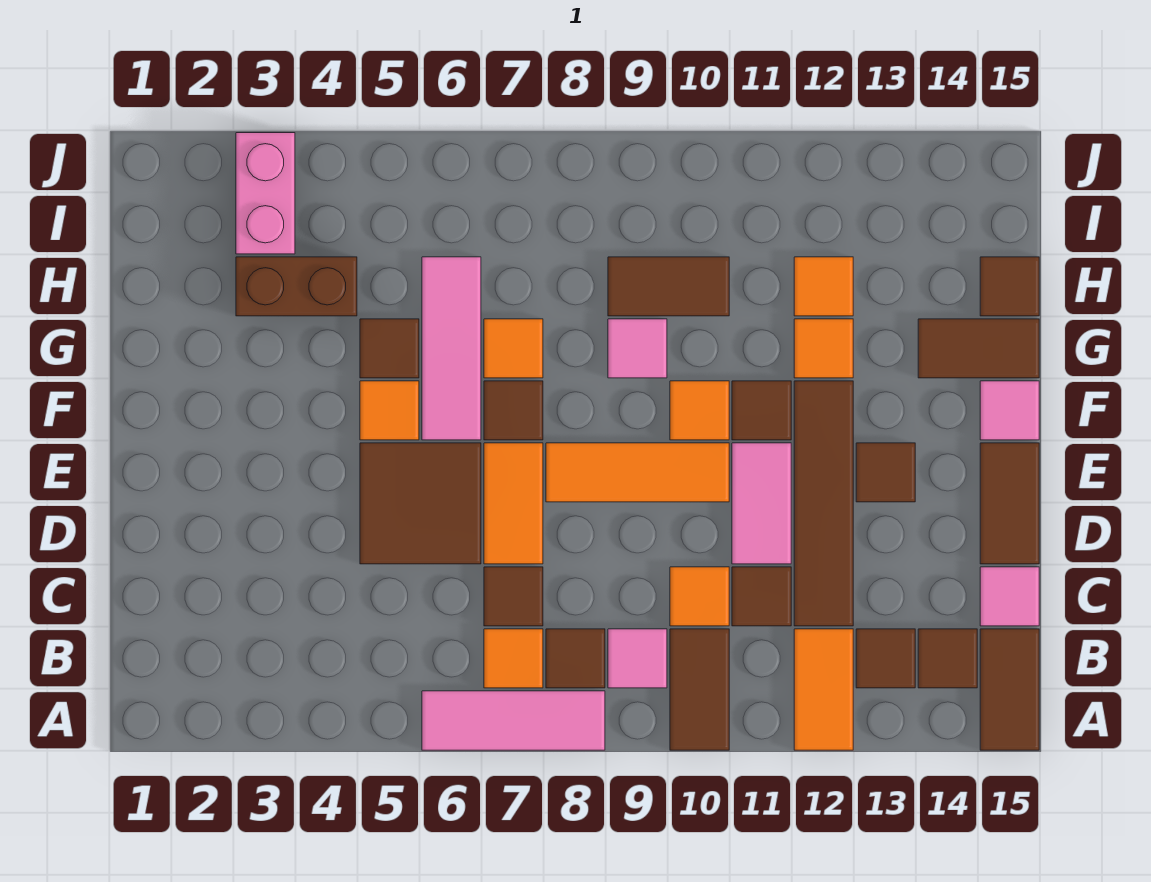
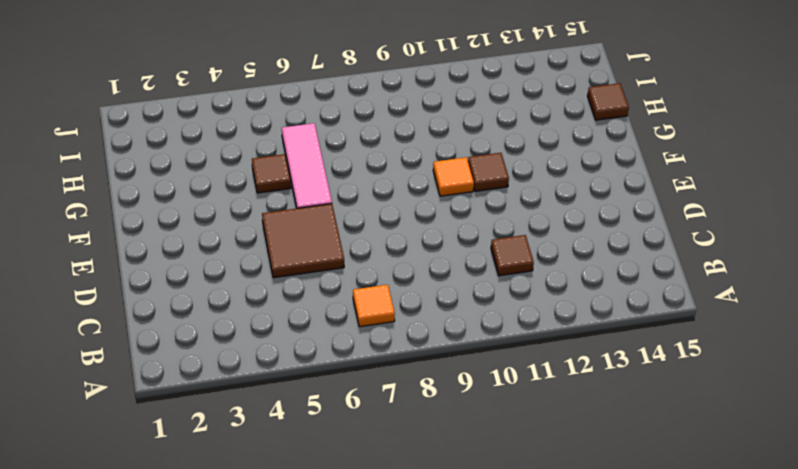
none -> pink tile A6:A8 level 1
none -> brown tile A10:B10 level 1
none -> orange tile A12:B12 level 1
none -> brown tile A15:B15 level 1

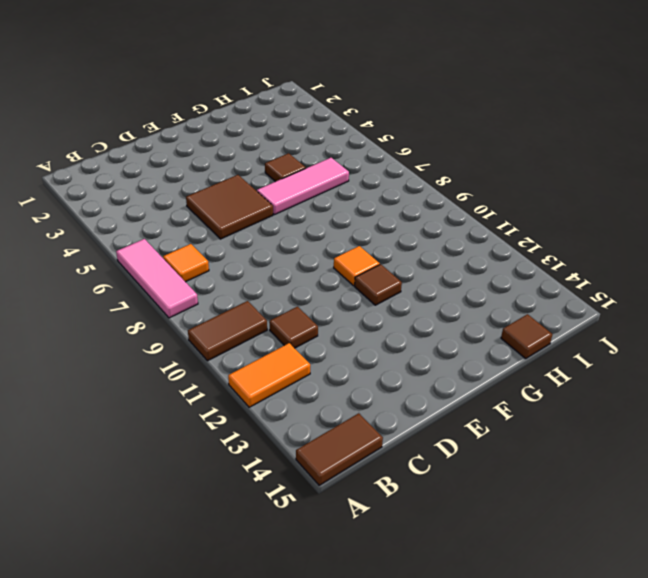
none -> brown tile B8 level 1
none -> pink tile B9 level 1
none -> brown tile B13 level 1
none -> brown tile B14 level 1

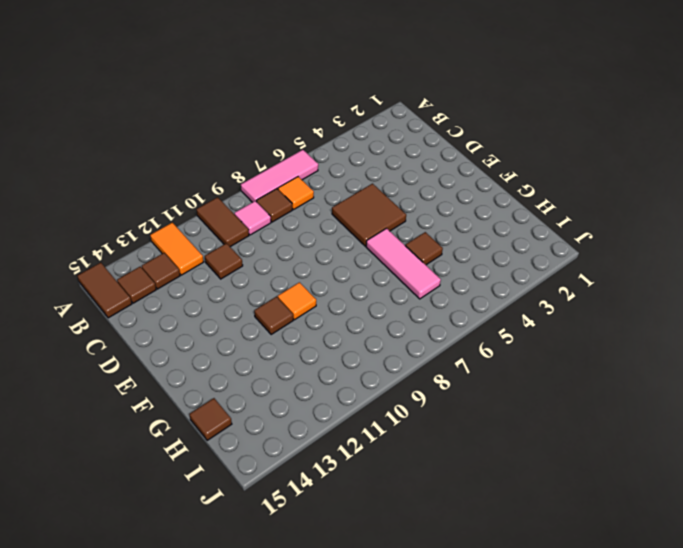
none -> brown tile C7 level 1
none -> orange tile C10 level 1
none -> brown tile C12:F12 level 1
none -> pink tile C15 level 1

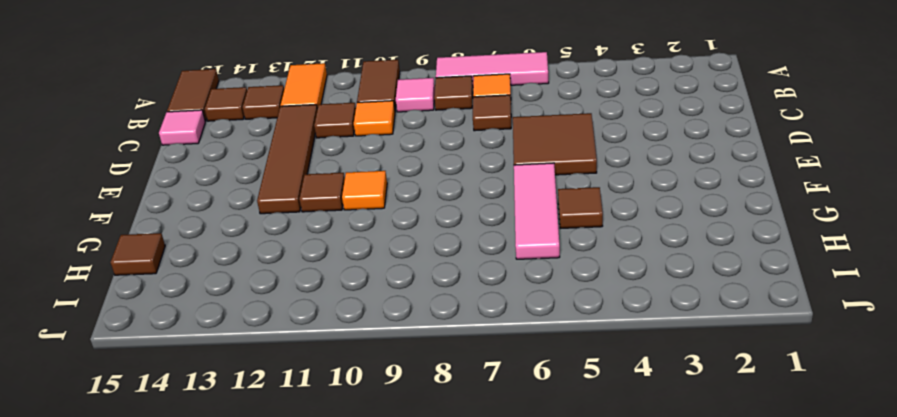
none -> orange tile D7:E7 level 1
none -> pink tile D11:E11 level 1
none -> brown tile D15:E15 level 1
none -> orange tile E8:E10 level 1

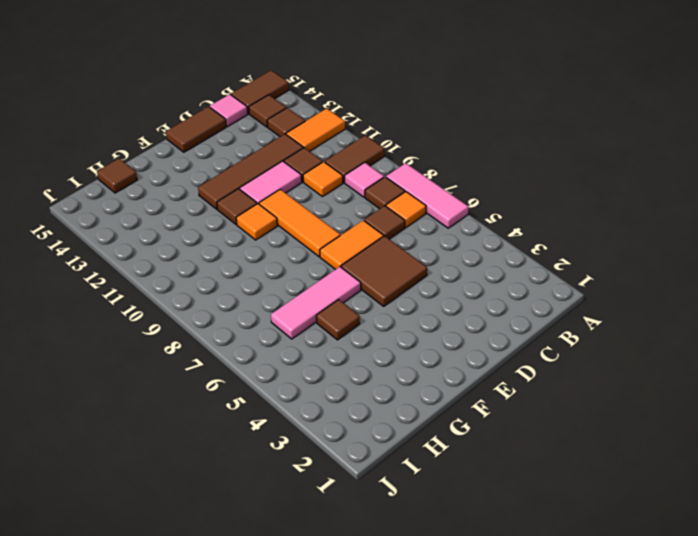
none -> brown tile E13 level 1
none -> orange tile F5 level 1
none -> brown tile F7 level 1
none -> pink tile F15 level 1

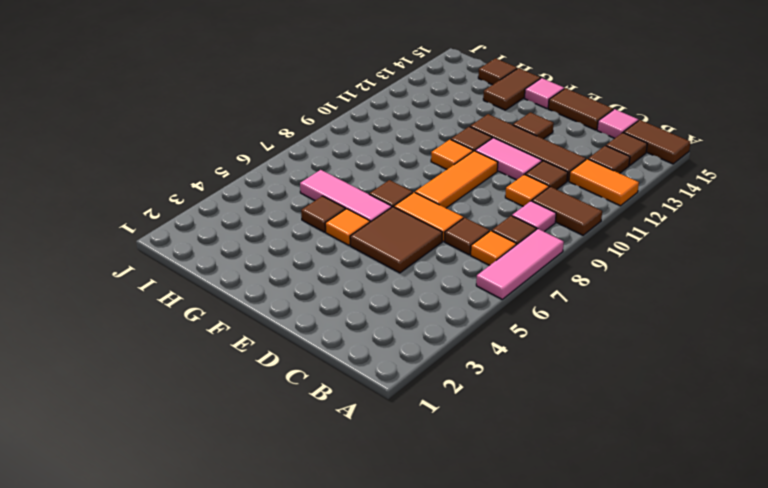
none -> orange tile G7 level 1
none -> pink tile G9 level 1
none -> orange tile G12 level 1
none -> brown brick H3:H4 level 1

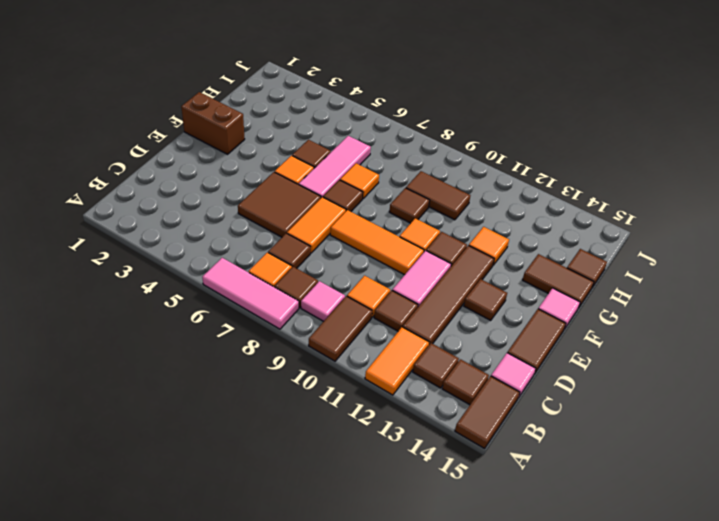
brown brick F1:F2 level 1 -> brown brick H3:H4 level 1
brown tile G9 level 1 -> pink tile G9 level 1
none -> orange tile H12 level 1
none -> pink brick I3:J3 level 1

